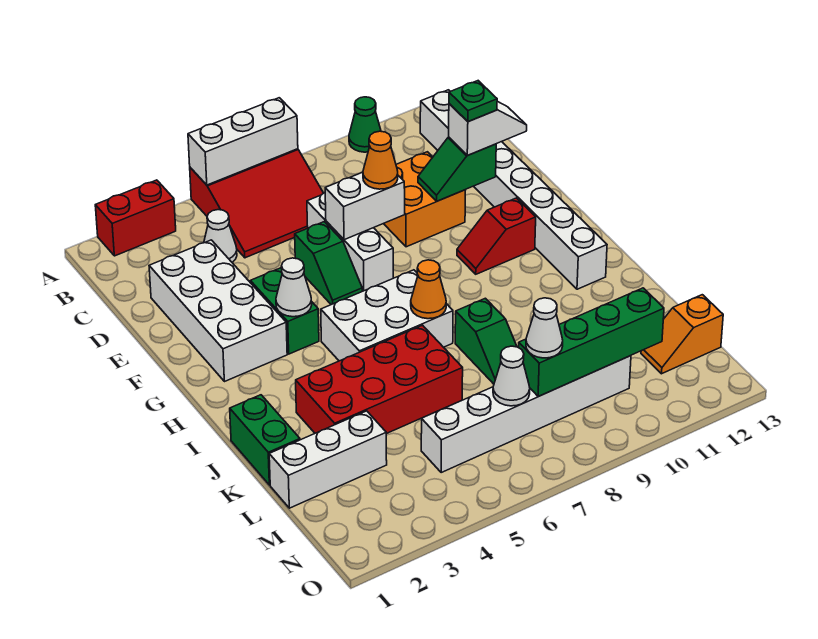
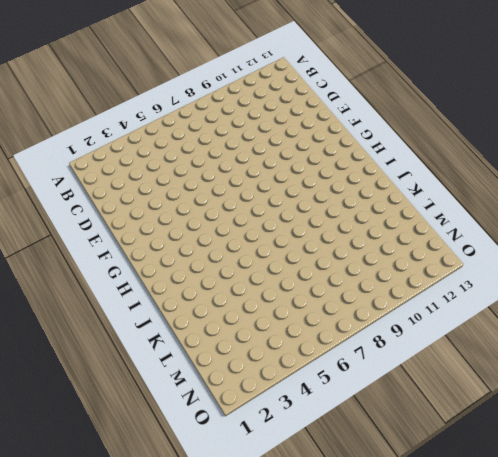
none -> red brick A2:A3 level 1
none -> red slope A5:C7 level 1 top A
none -> green cone A10 level 1

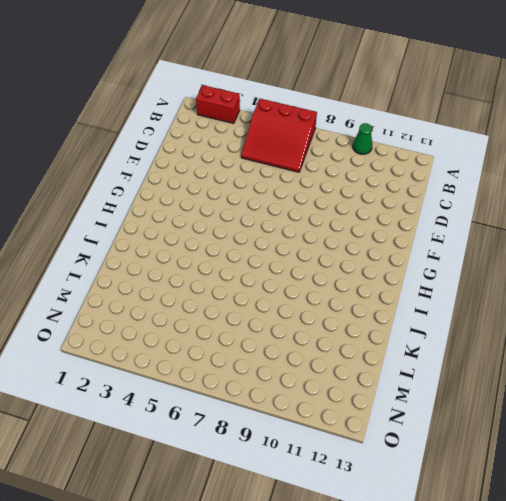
none -> white brick B12:I12 level 1
none -> white cone C4 level 1
none -> white brick D2:G3 level 1

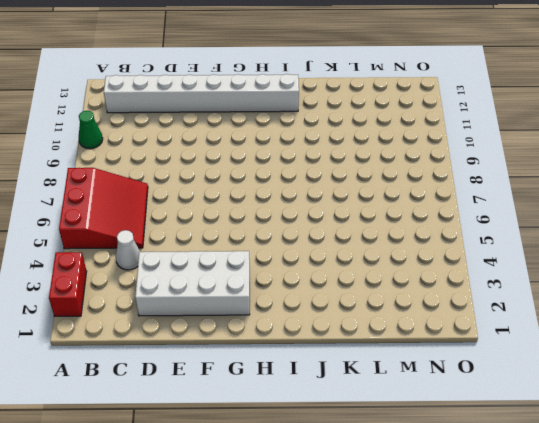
none -> white brick D7:F7 level 1
none -> orange brick D9:E10 level 1
none -> green slope E6:F6 level 1 top E

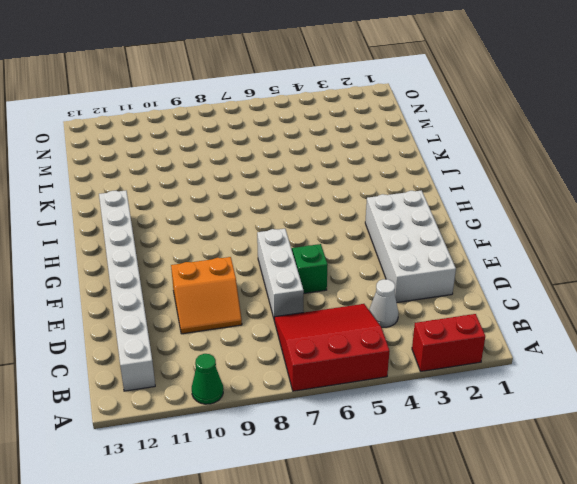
orange slope D9:E10 level 1 top E -> orange brick D9:E10 level 1
none -> green brick F4:G4 level 1
none -> red slope G10:G11 level 1 top 11
none -> white brick H5:I7 level 1

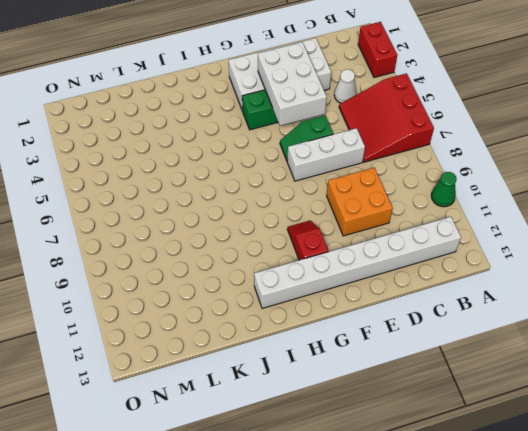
white brick E3:F5 level 2 -> white brick H5:I7 level 1
none -> green brick J1:K1 level 1
none -> red brick J3:K6 level 1
none -> green slope J8:K8 level 1 top J

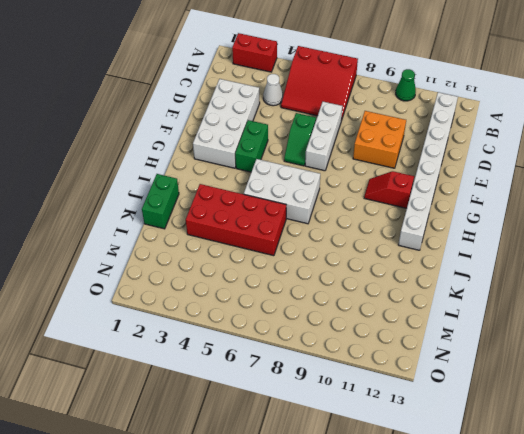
none -> green slope J8:K8 level 1 top J
none -> white brick L1:L3 level 1
none -> white brick M5:M10 level 1

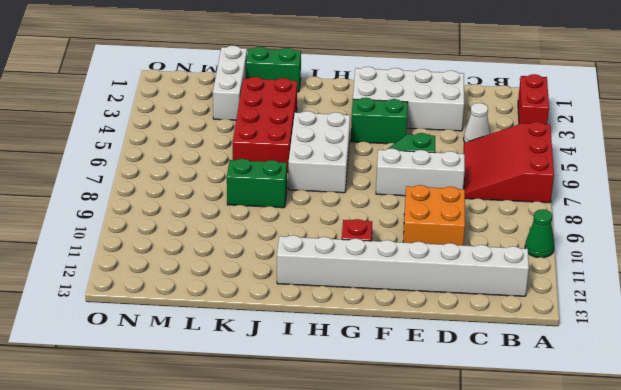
green brick J8:K8 level 1 -> green slope J8:K8 level 1 top J
none -> white brick M5:M10 level 1
none -> orange slope M12:M13 level 1 top 13
none -> white brick A5:A7 level 2

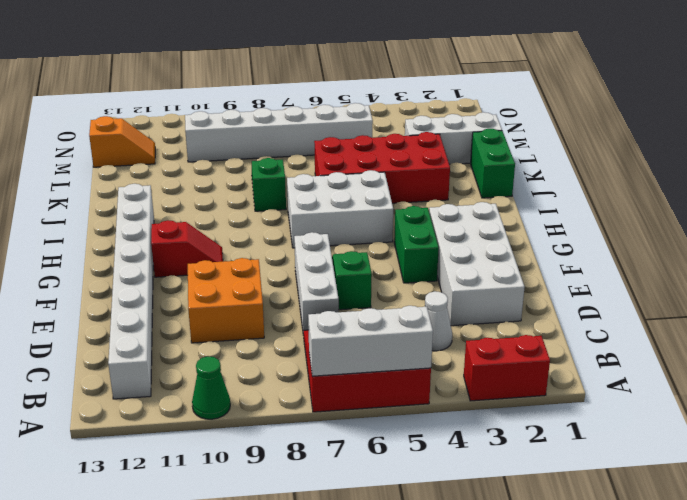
none -> white brick E7:E8 level 2
none -> green slope E10:E11 level 2 top 11
none -> white cone G4 level 2

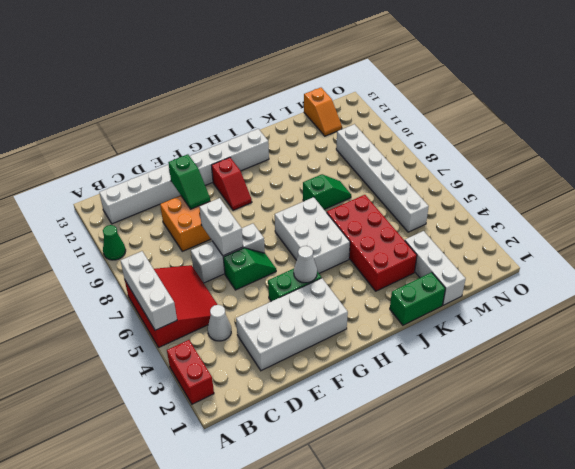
none -> orange cone I7 level 2
none -> white cone M7 level 2
none -> green brick M8:M11 level 2

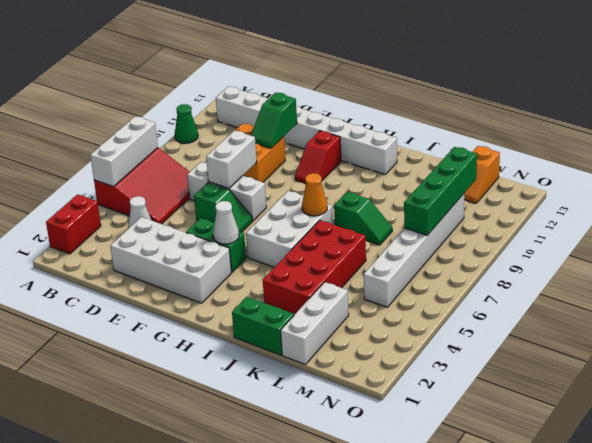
none -> white cone M7 level 2
none -> orange cone E8 level 3
none -> white slope E11:E12 level 3 top 11

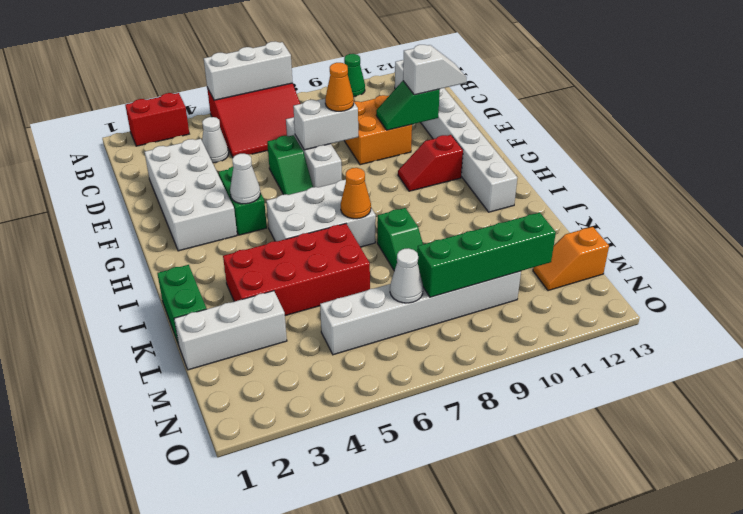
none -> white cone M8 level 3
none -> green plate E11 level 4

